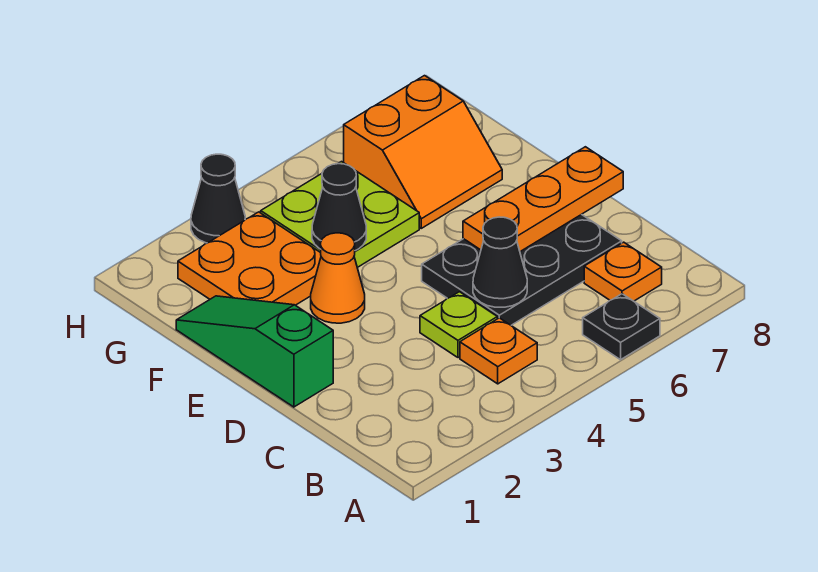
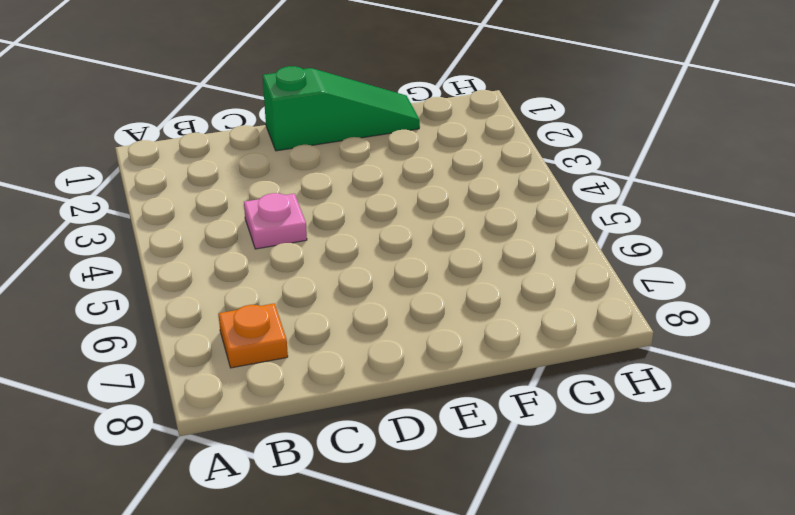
pink plate C4 level 1 -> lime plate C4 level 1
none -> black plate A6 level 1
none -> orange plate B4 level 1
none -> black plate C5:D7 level 1

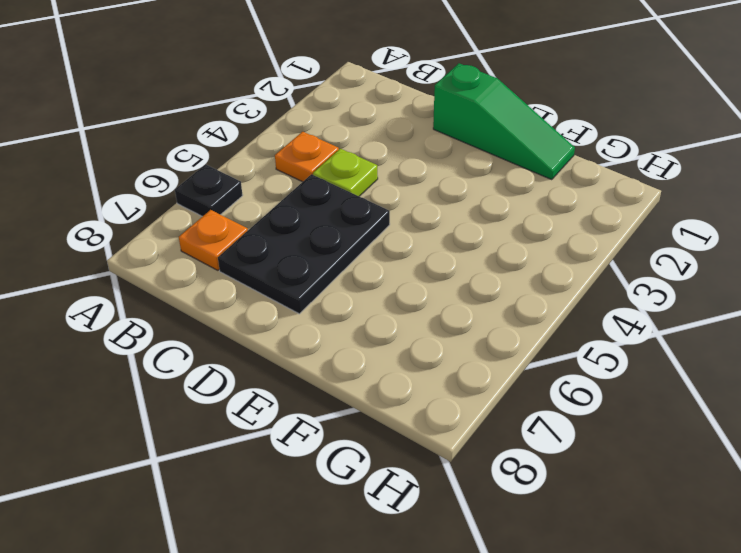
none -> orange cone E3 level 1
none -> orange plate F2:G3 level 1
none -> lime plate F4:G5 level 1

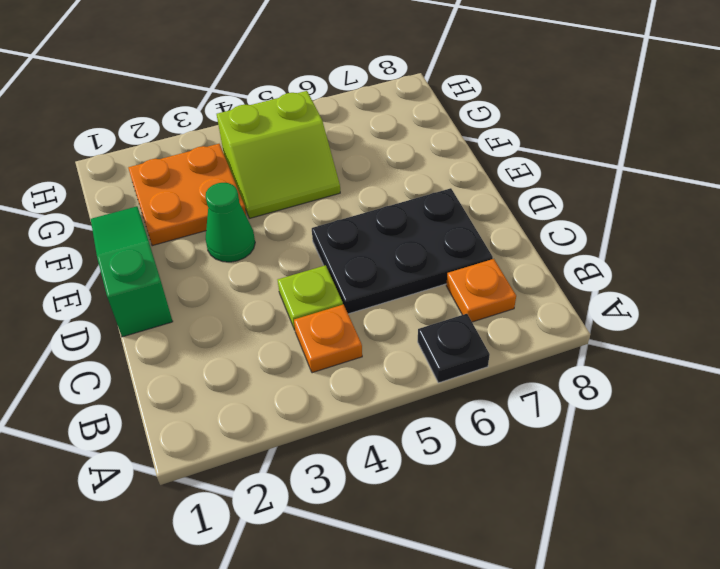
green cone E3 level 1 -> orange cone E3 level 1
lime slope F4:G5 level 1 top G -> lime plate F4:G5 level 1
none -> orange slope F6:G7 level 1 top G
none -> black cone H3 level 1
none -> black cone C5 level 2

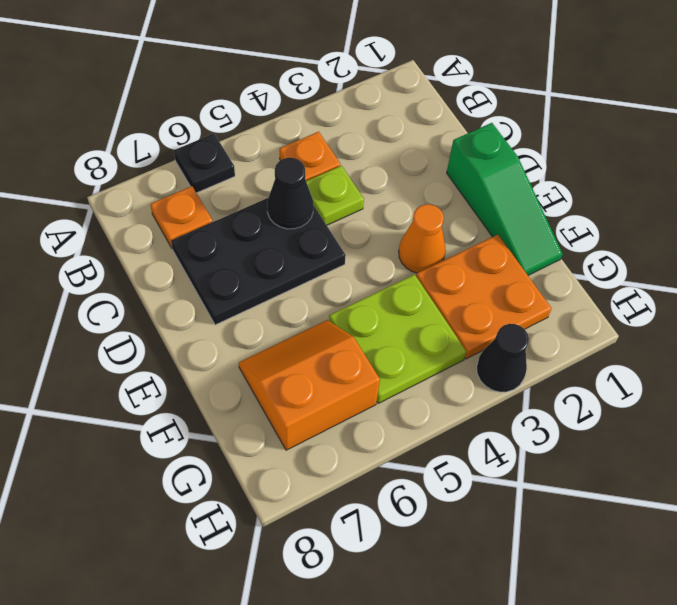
none -> orange plate D6:D8 level 2
none -> black cone F4 level 2

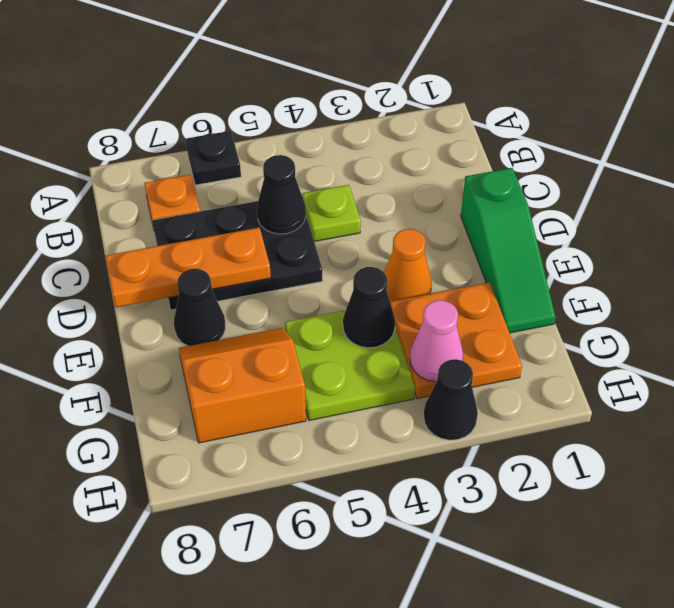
black cone E7 level 1 -> none
pink cone G3 level 2 -> none
none -> orange plate B4 level 1

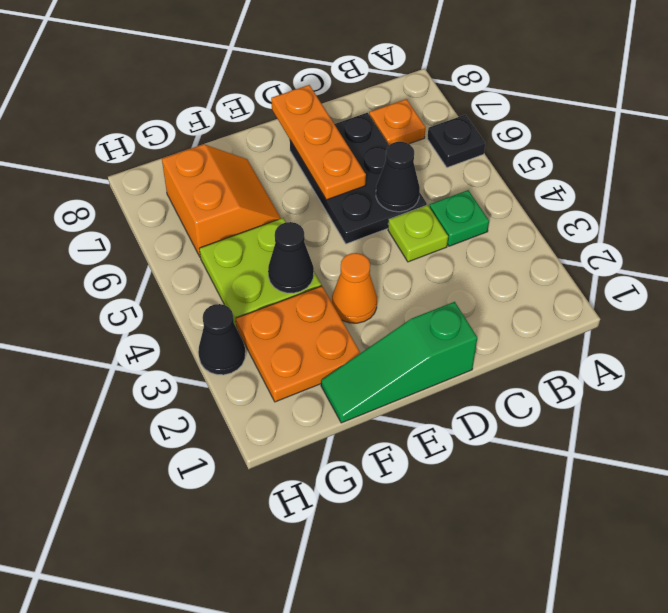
green plate B4 level 1 -> orange plate B4 level 1

